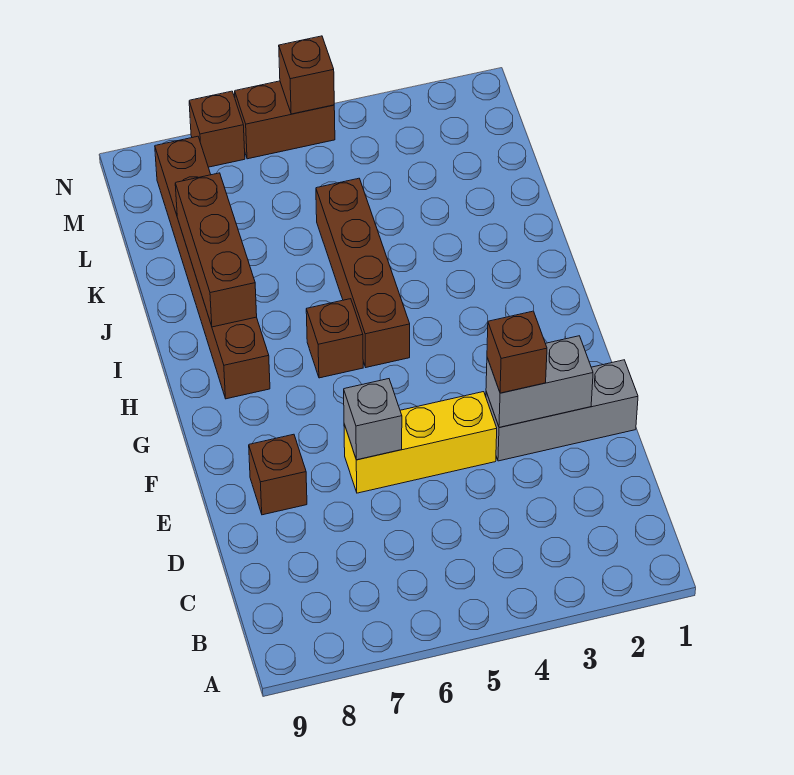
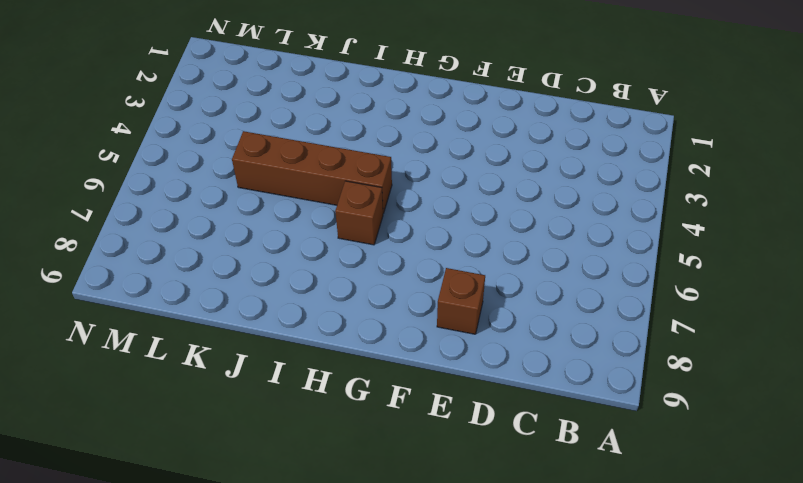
none -> grey brick E1:E3 level 1
none -> yellow brick E4:E6 level 1
none -> brown brick H8:M8 level 1

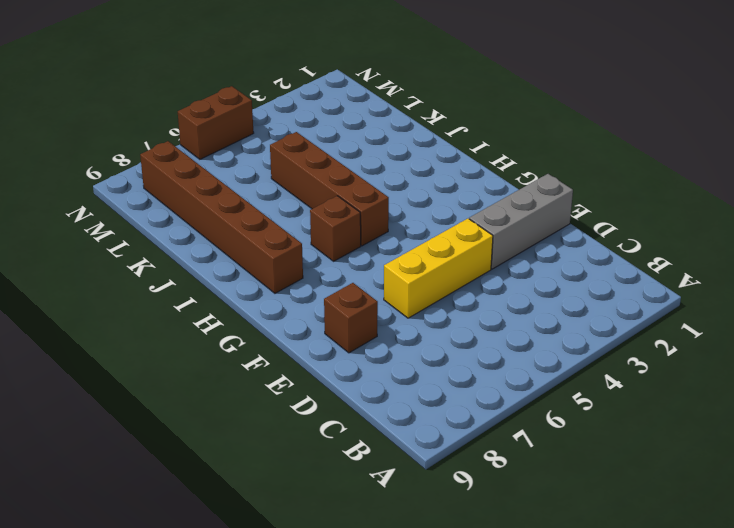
none -> brown brick N7 level 1
none -> grey brick E2:E3 level 2
none -> grey brick E6 level 2

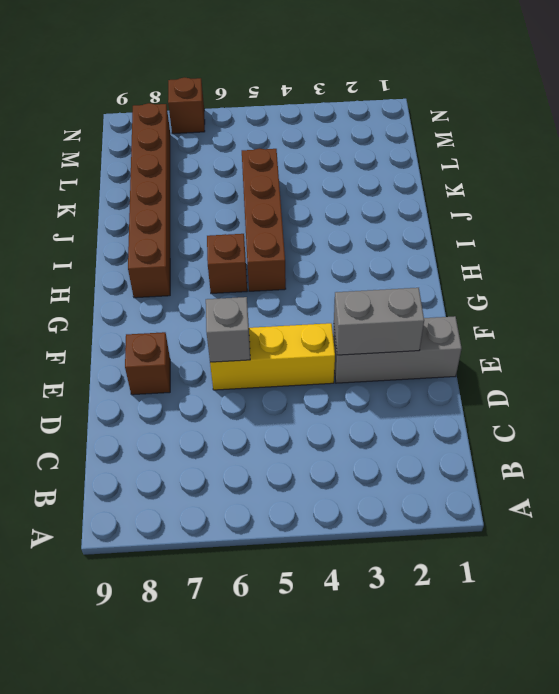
none -> brown brick N5:N6 level 1
none -> brown brick I8:K8 level 2
none -> brown brick N5 level 2

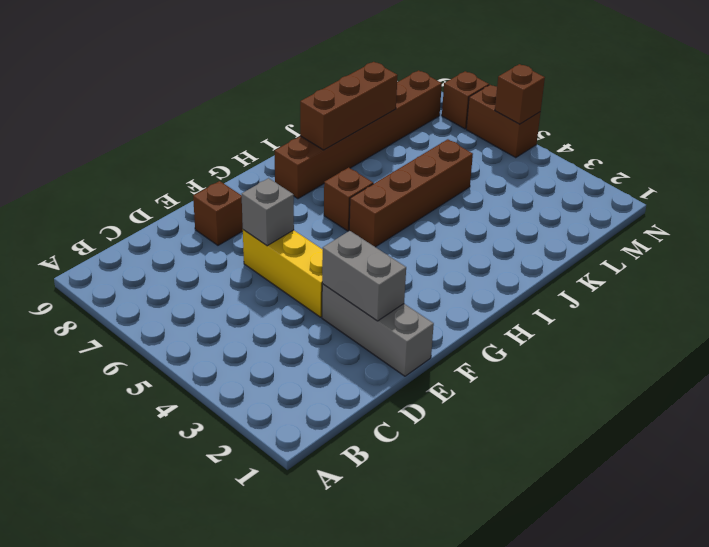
none -> brown brick E3 level 3

